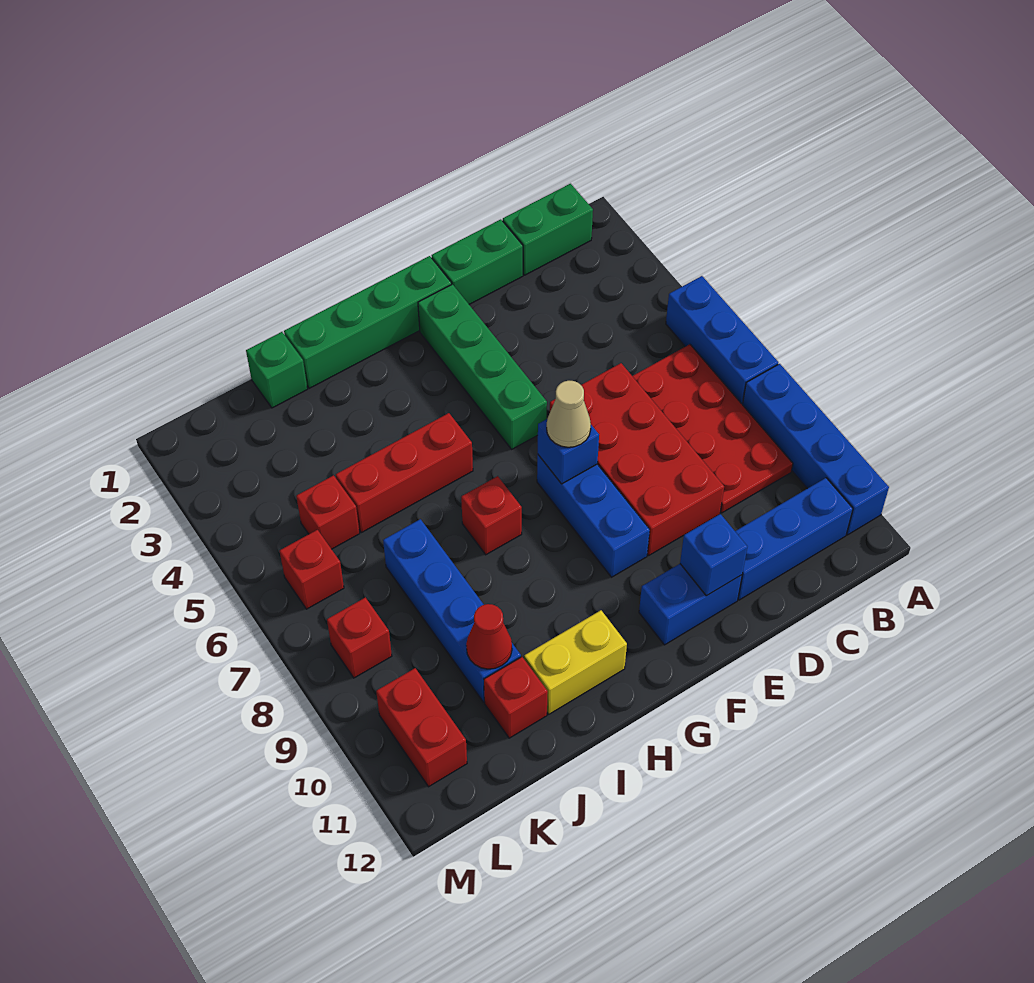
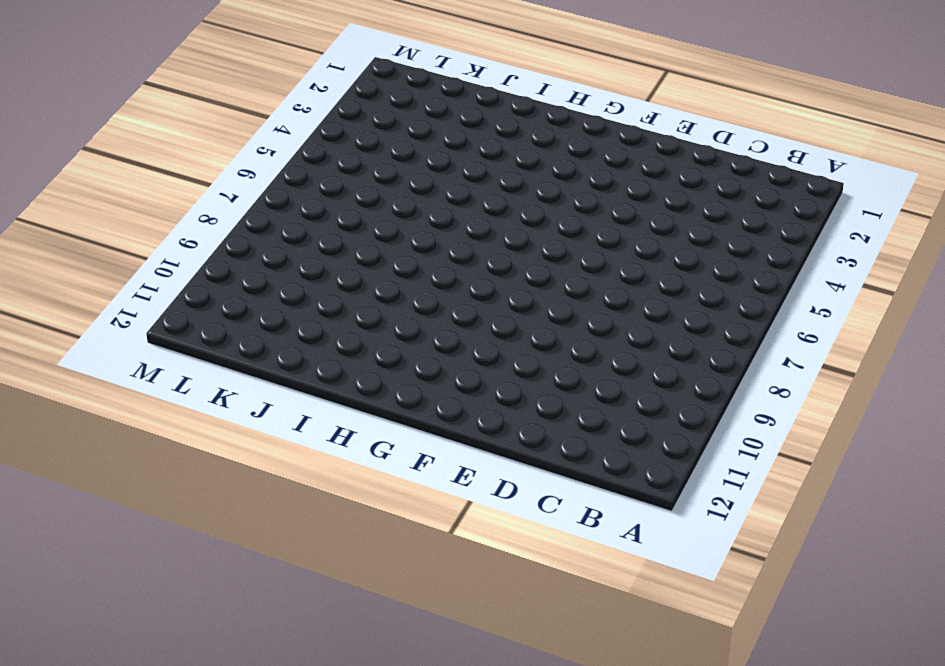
none -> blue brick A5:A7 level 1
none -> blue brick A8:A11 level 1
none -> green brick B1:C1 level 1

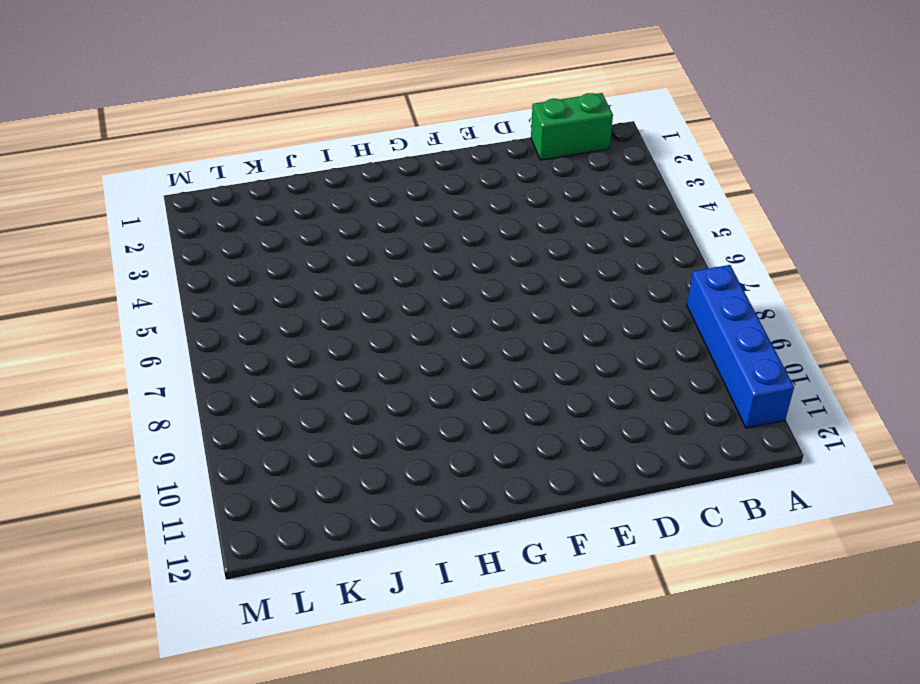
none -> blue brick A5:A7 level 1
none -> red plate B6:C9 level 1
none -> blue brick B11:D11 level 1

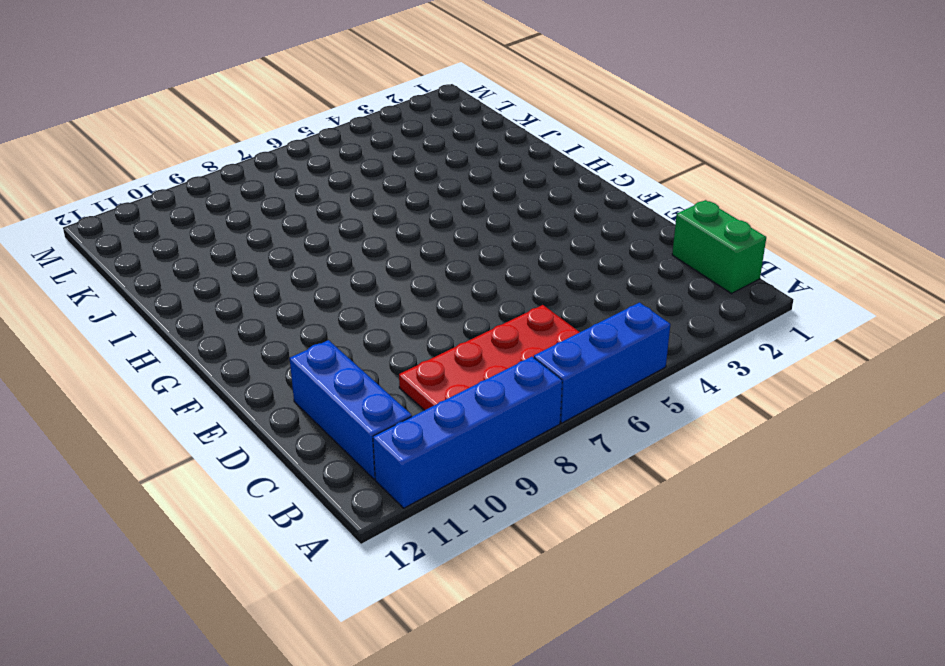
none -> green brick D1:E1 level 1
none -> red brick D6:E9 level 1
none -> blue brick E11:F11 level 1

